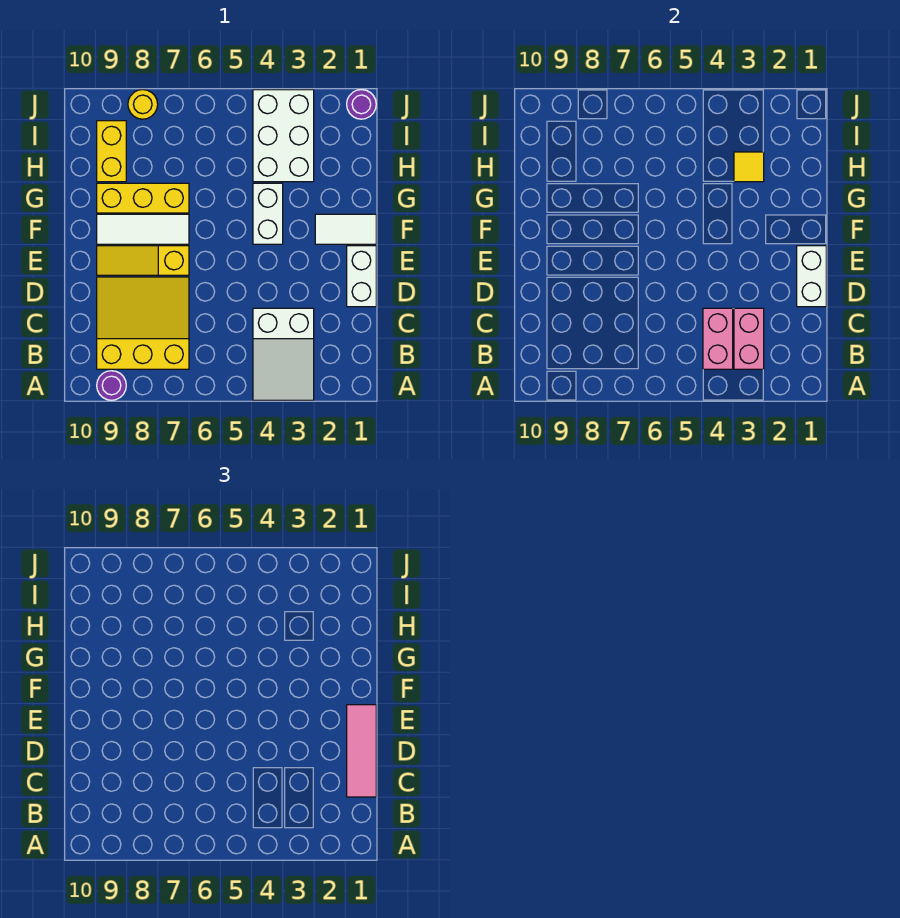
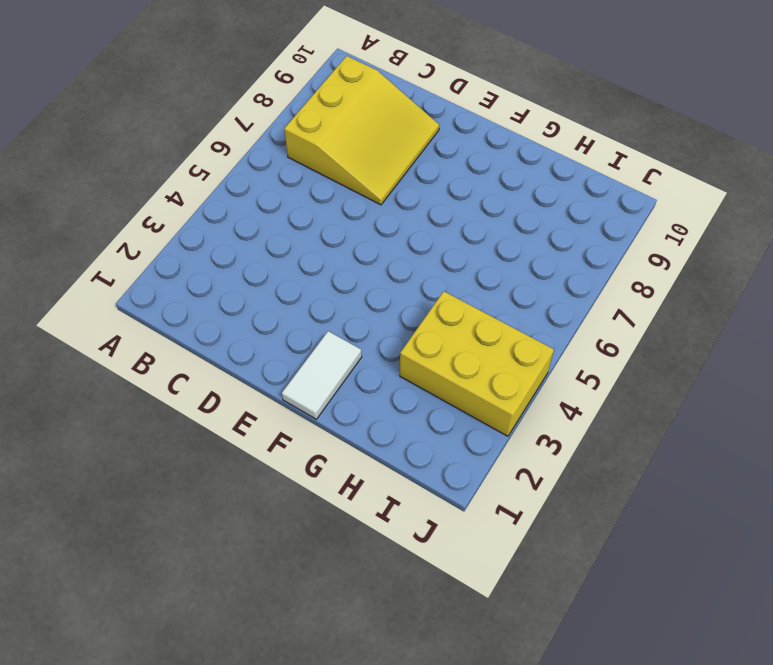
yellow brick H3:J4 level 1 -> white brick H3:J4 level 1
none -> white slope A3:C4 level 1 top C
none -> purple round brick A9 level 1
none -> white brick D1:E1 level 1

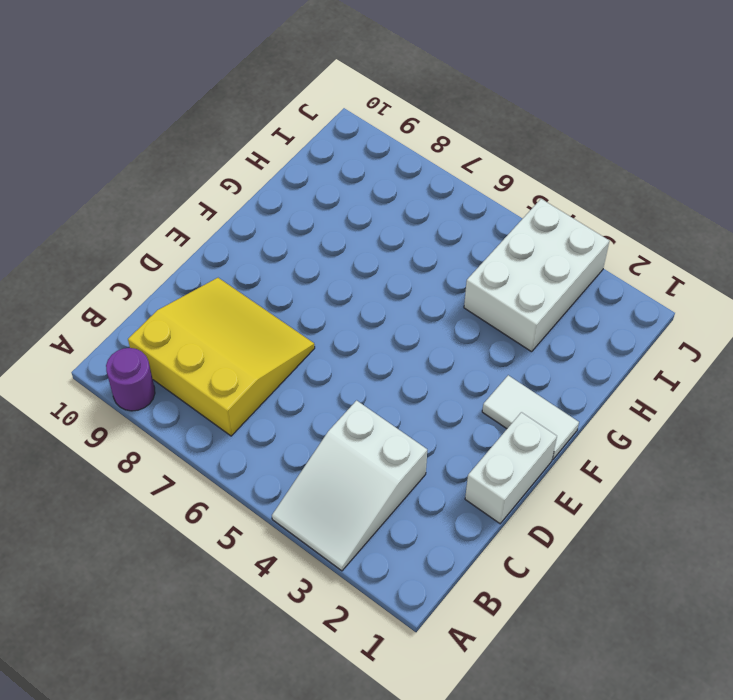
none -> yellow slope E7:E9 level 1 top 7
none -> white brick F4:G4 level 1
none -> white tile F7:F9 level 1

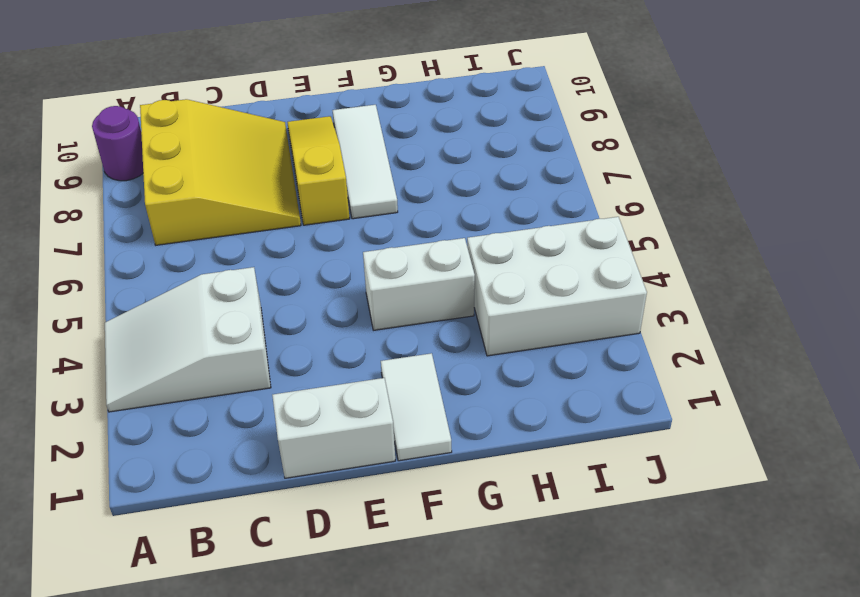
none -> yellow brick G7:G9 level 1
none -> yellow brick H9:I9 level 1
none -> purple round brick J1 level 1

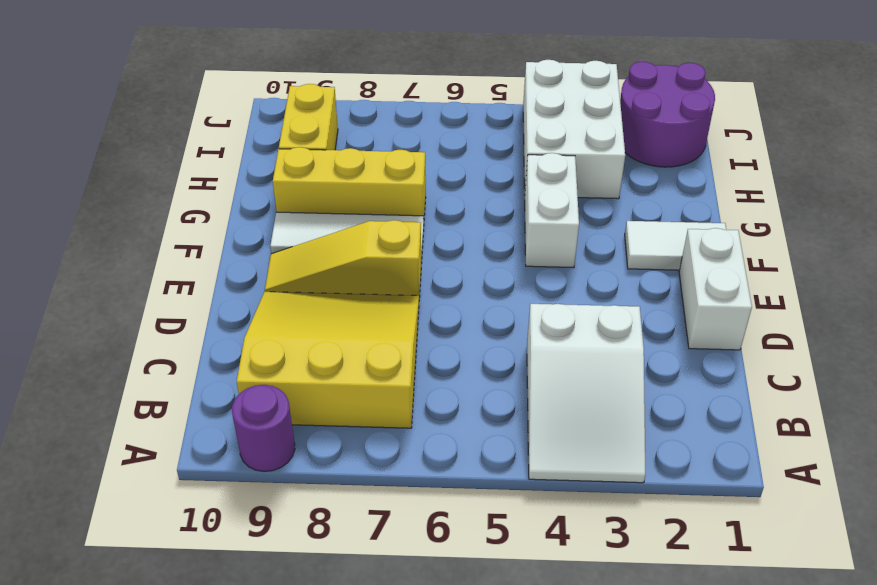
purple round brick I1:J2 level 1 -> purple round brick J1 level 1
none -> yellow round brick J8 level 1
none -> pink brick B3:C3 level 2
none -> pink brick B4:C4 level 2

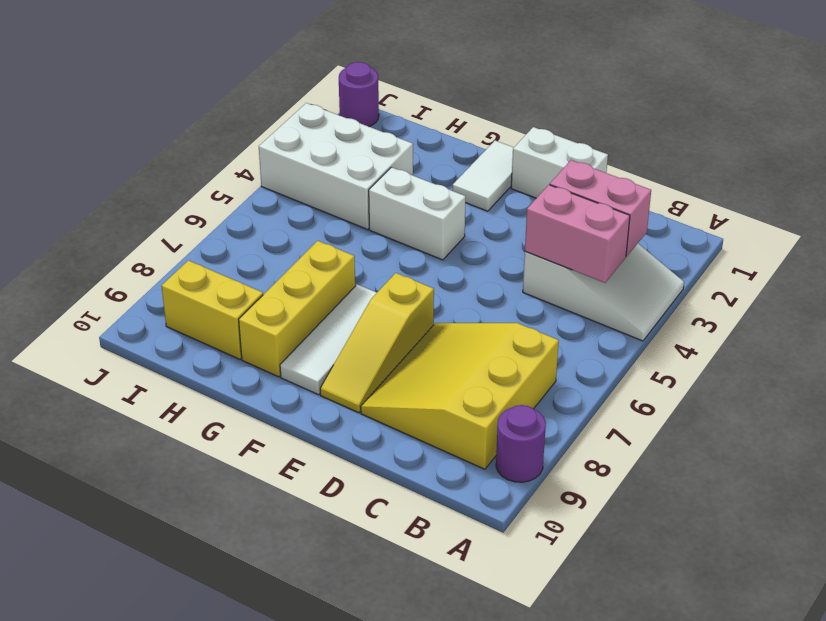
none -> yellow round brick J8 level 1
none -> white brick D1:E1 level 2
none -> yellow tile H3 level 2

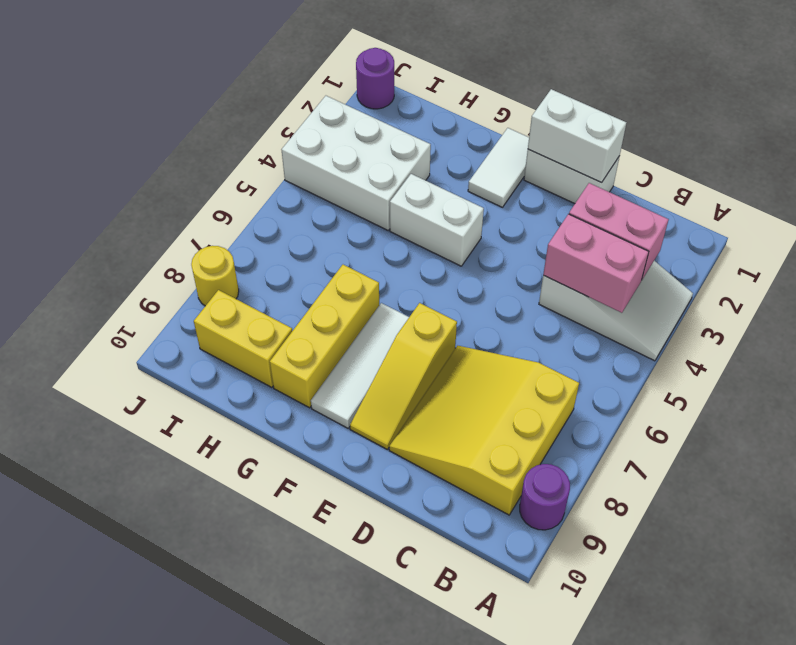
none -> yellow tile H3 level 2
none -> pink tile C1:E1 level 3

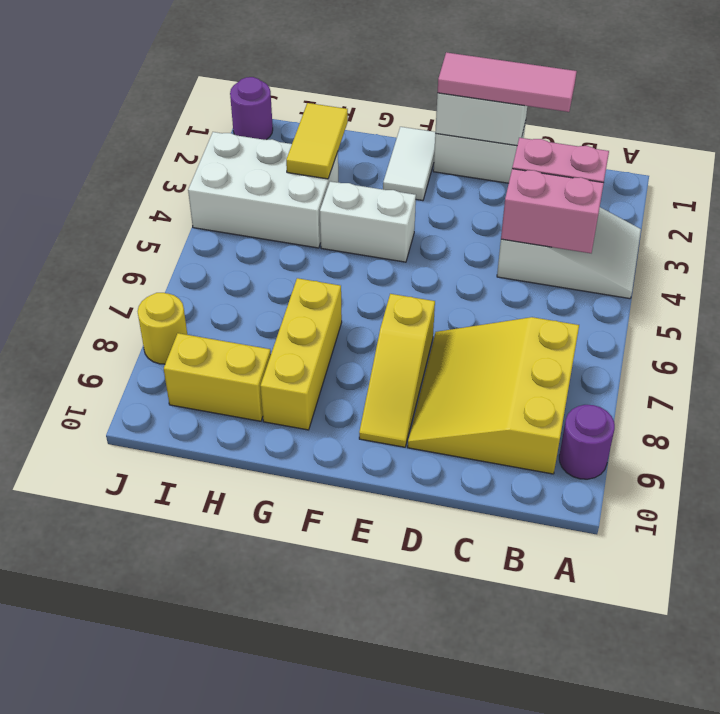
yellow tile H2:H3 level 2 -> yellow tile H3 level 2
none -> white tile F7:F9 level 1

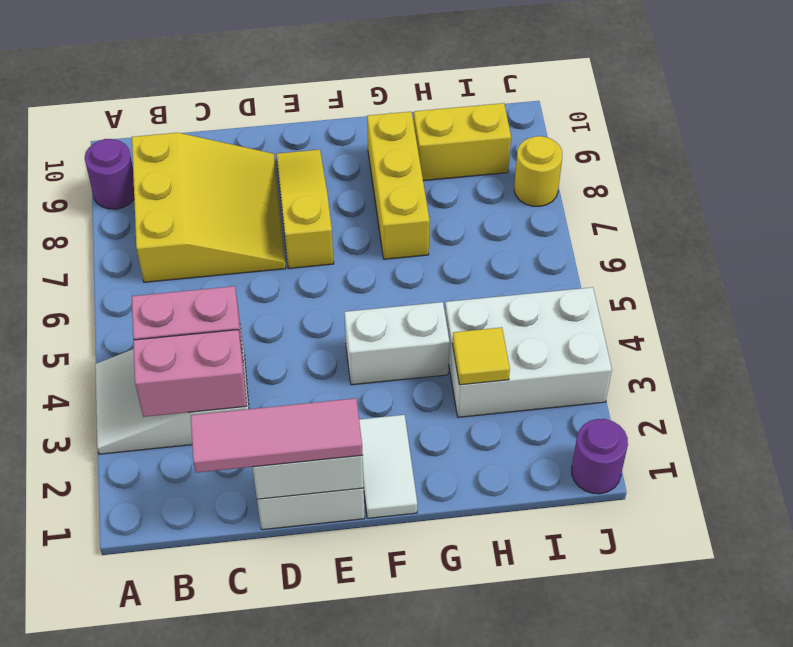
none -> white tile F7:F9 level 1

